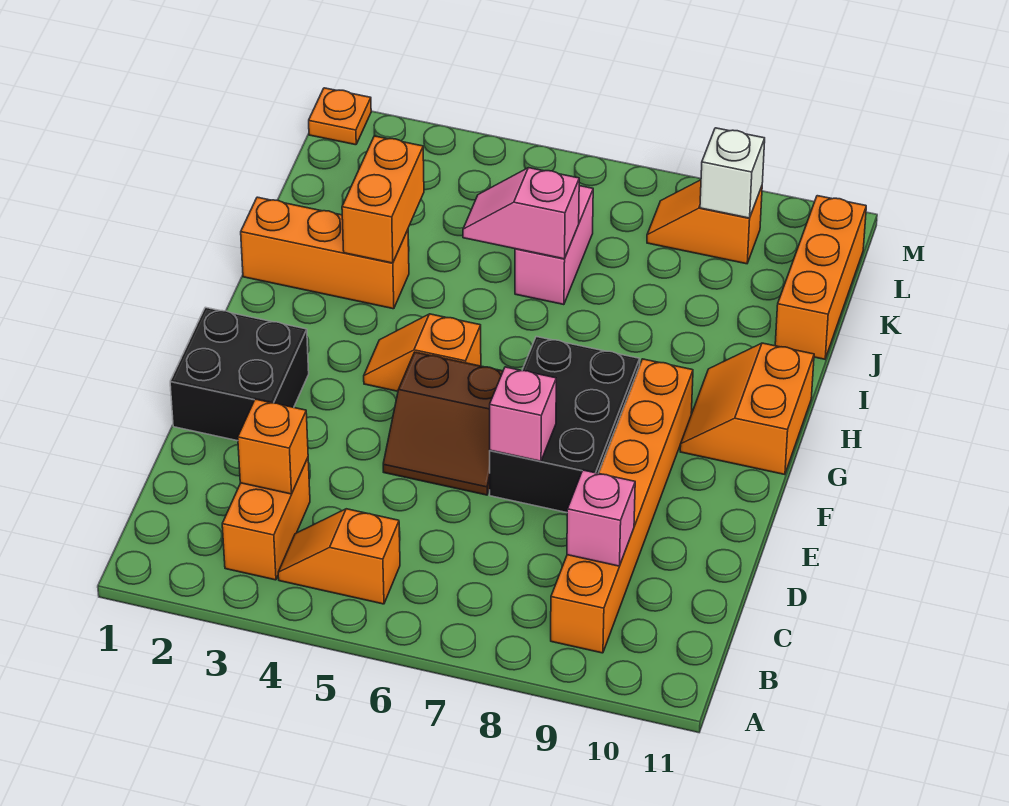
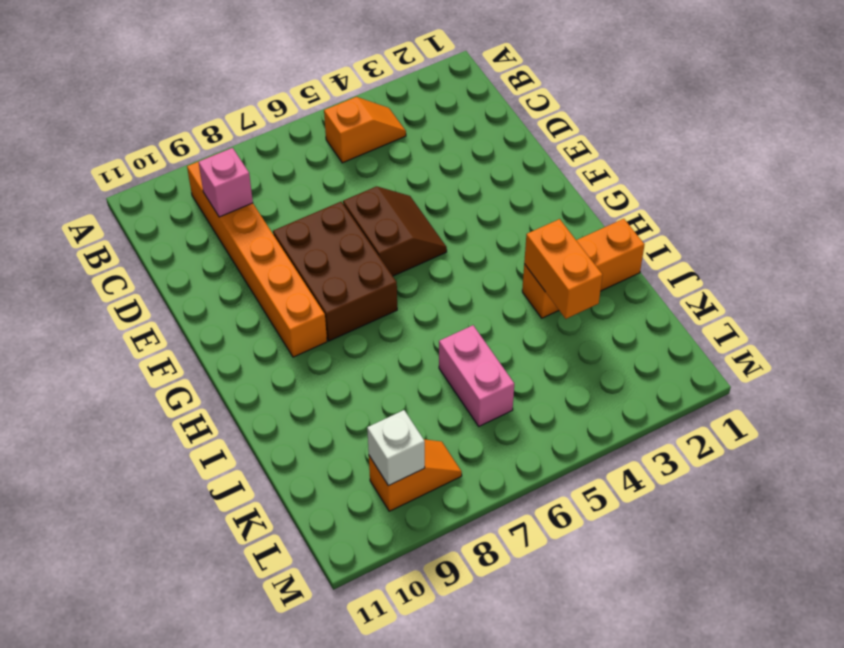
brown slope E5:F6 level 1 top 6 -> brown slope E5:F6 level 1 top F
brown brick E7:G8 level 1 -> black brick E7:G8 level 1
none -> orange brick B3:C3 level 1
none -> black brick E1:F2 level 1
none -> orange slope G4:G5 level 1 top 5

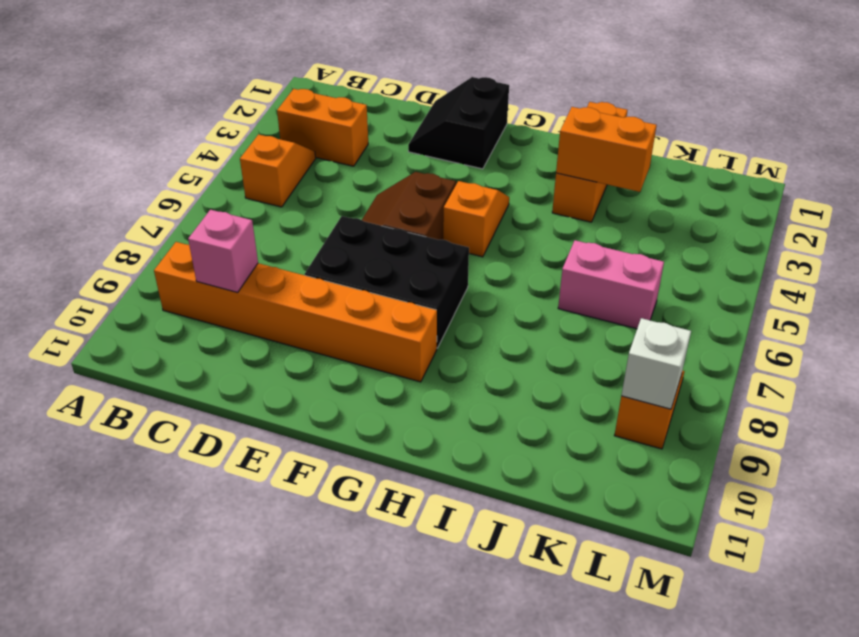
black slope E1:F2 level 1 top F -> black brick E1:F2 level 1
none -> orange slope G10:H11 level 1 top 11
none -> orange brick J11:L11 level 1
none -> orange plate M1 level 1

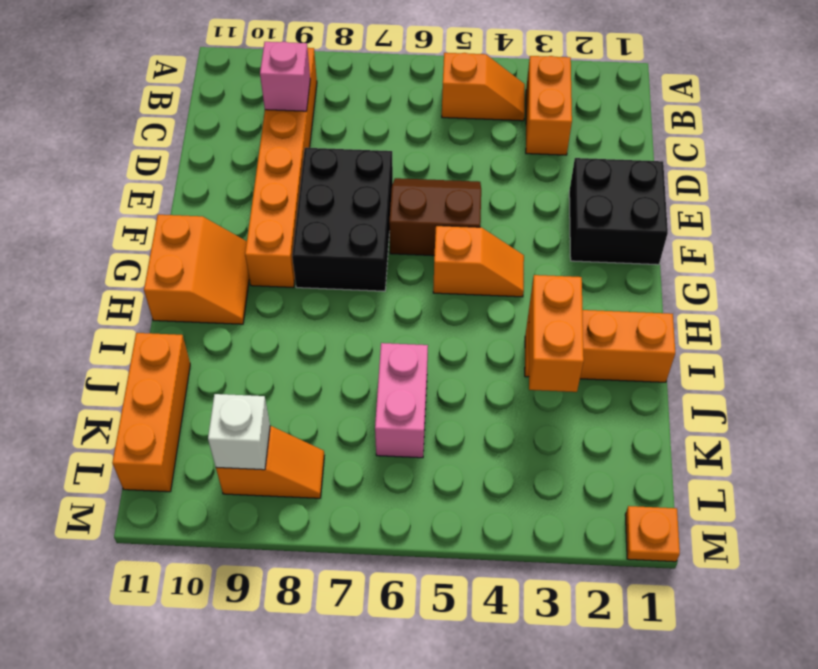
none -> orange brick C3 level 2
none -> pink brick E7 level 2
none -> pink slope J5:J6 level 2 top 6

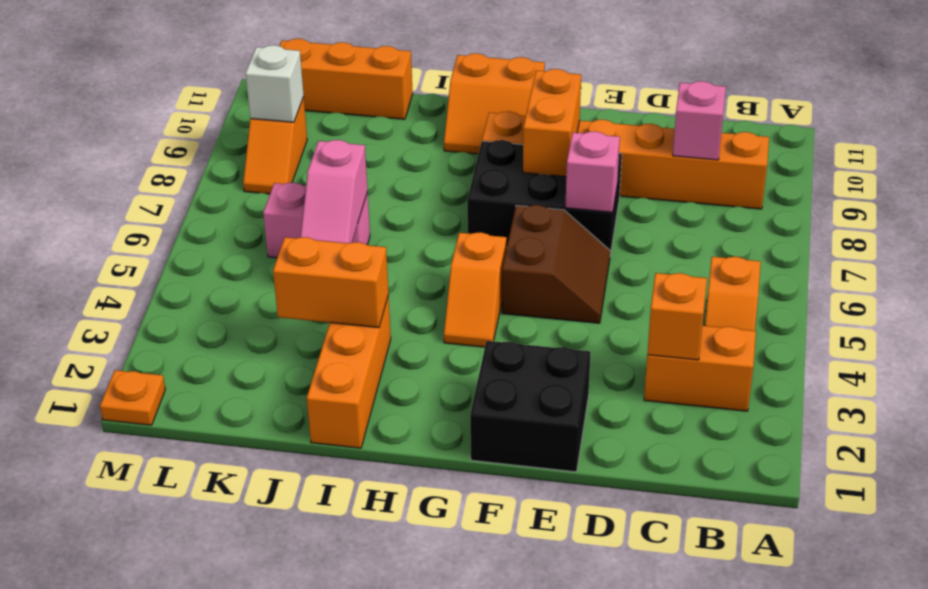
orange brick F8:F9 level 2 -> none

